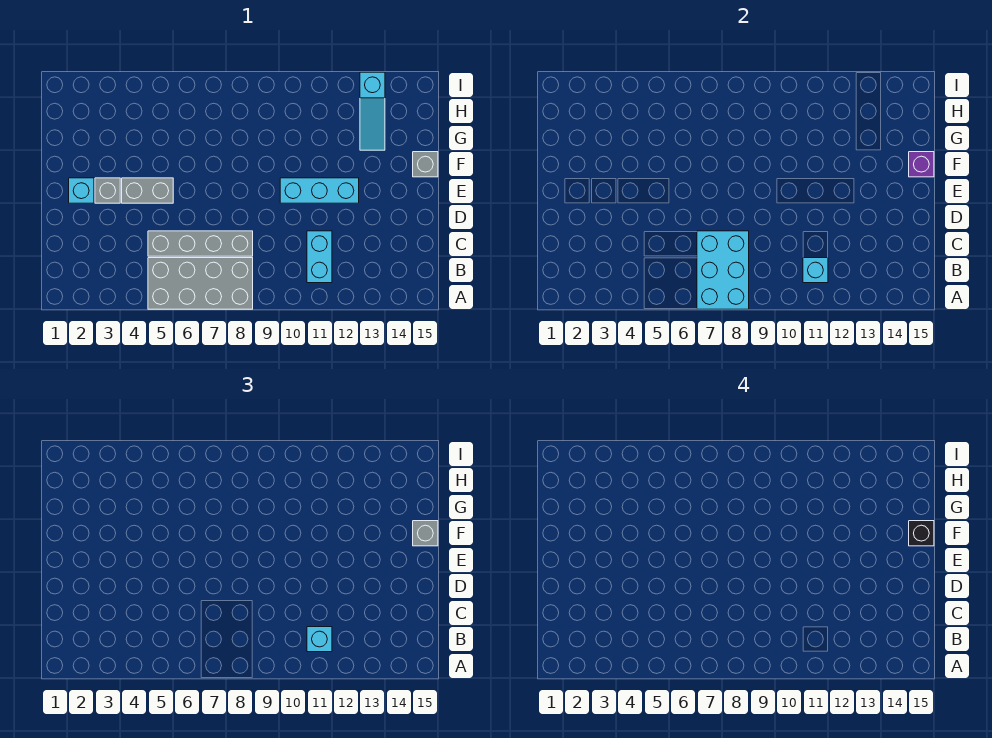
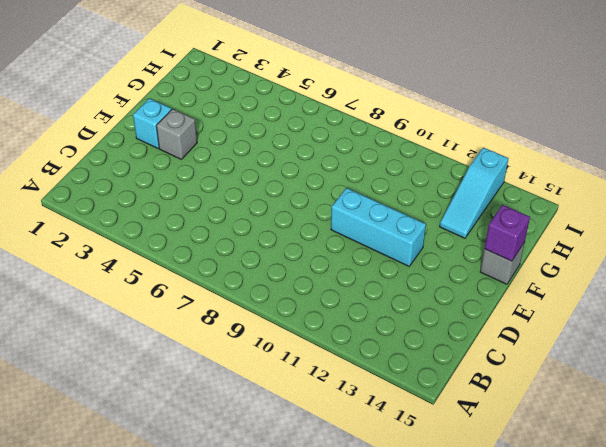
none -> grey brick A5:B8 level 1
none -> cyan brick B11:C11 level 1
none -> grey brick C5:C8 level 1

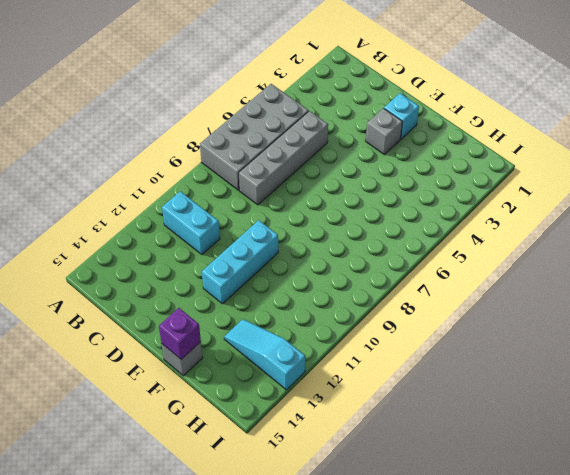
none -> grey brick E4:E5 level 1
none -> cyan brick A7:C8 level 2
none -> cyan brick B11 level 2

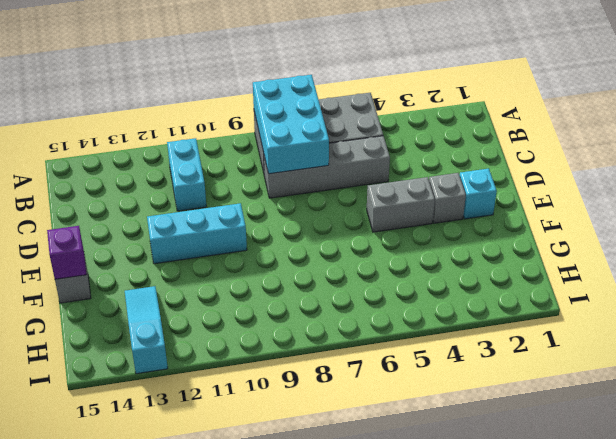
none -> cyan brick B11 level 2
none -> cyan brick B11 level 3
none -> grey brick F15 level 3

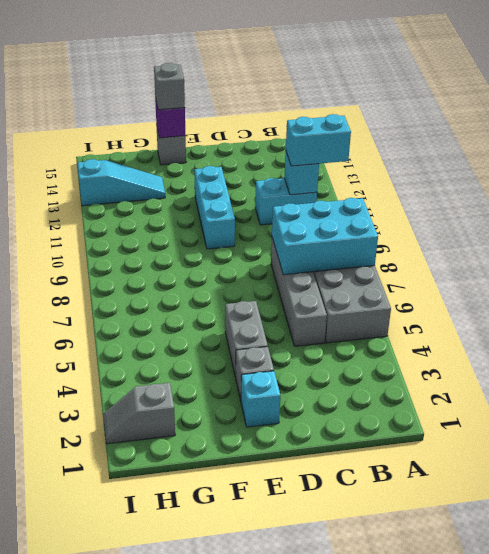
cyan brick A11:B11 level 3 -> cyan brick B11 level 3
grey slope H2:I2 level 1 top H -> none
none -> black brick F15 level 4

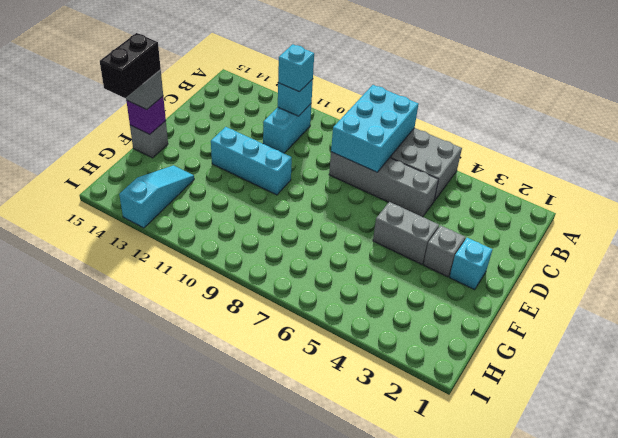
black brick F15:G15 level 4 -> black brick F15 level 4

